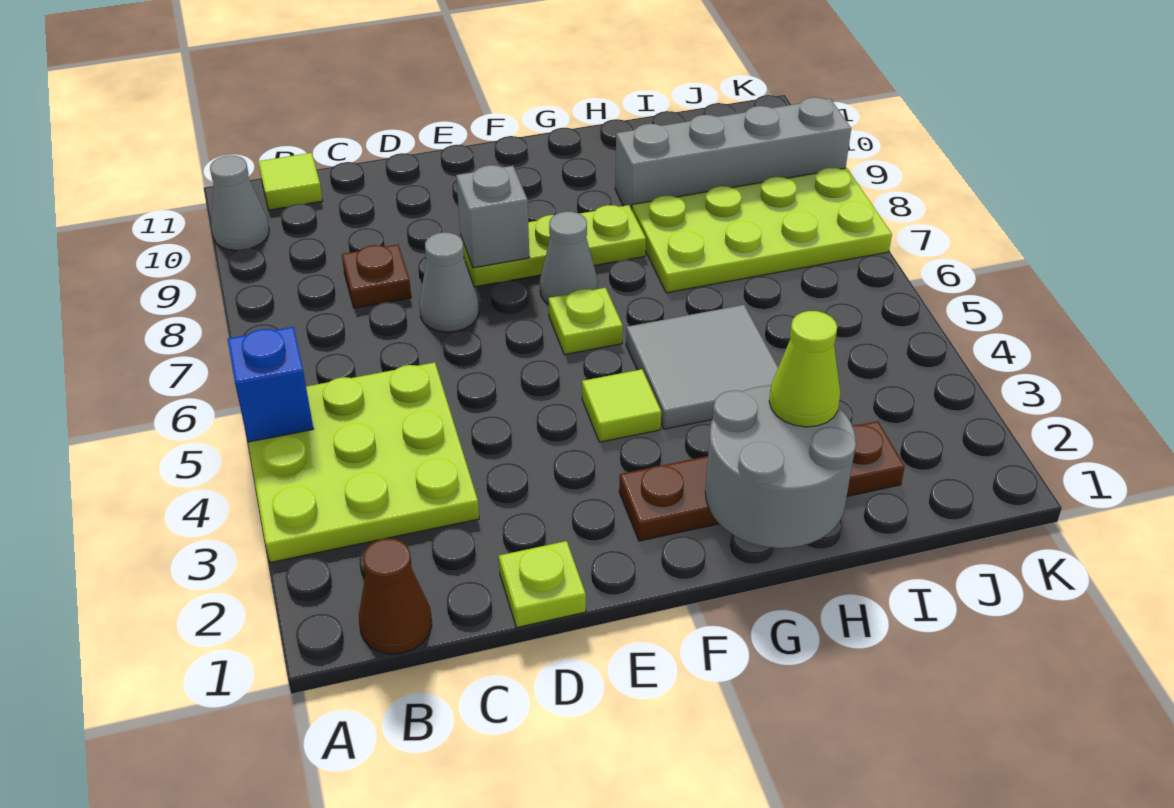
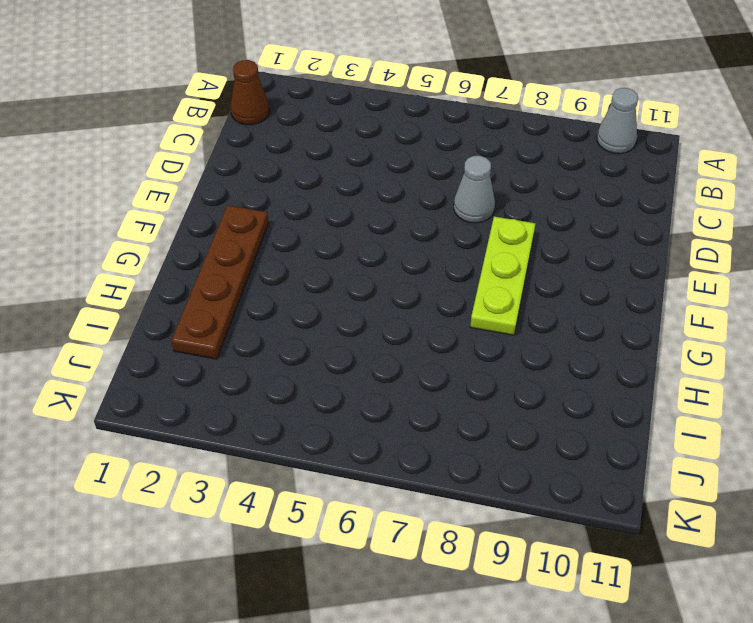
none -> lime plate A3:C5 level 1
none -> lime tile B11 level 1
none -> brown plate C8 level 1

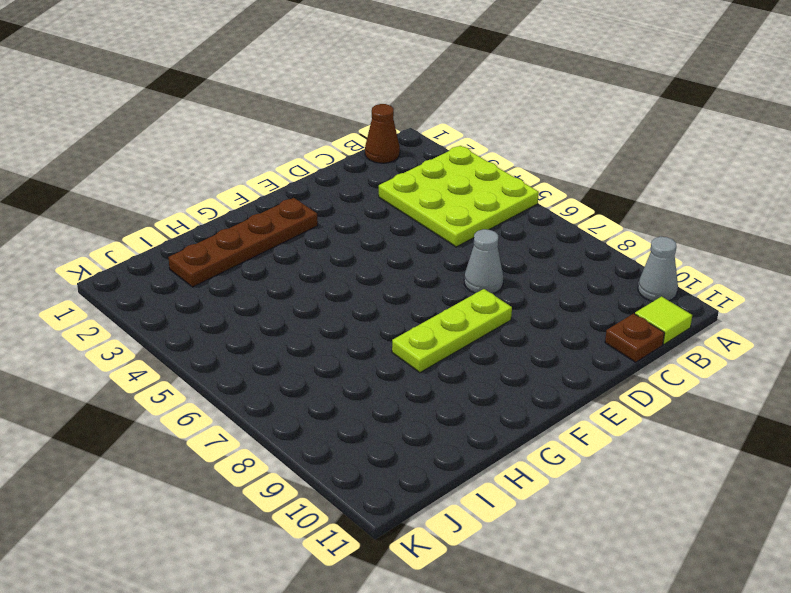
brown plate C11 level 1 -> brown plate C8 level 1
none -> lime plate D1 level 1
none -> lime tile F4 level 1
none -> lime plate F6 level 1

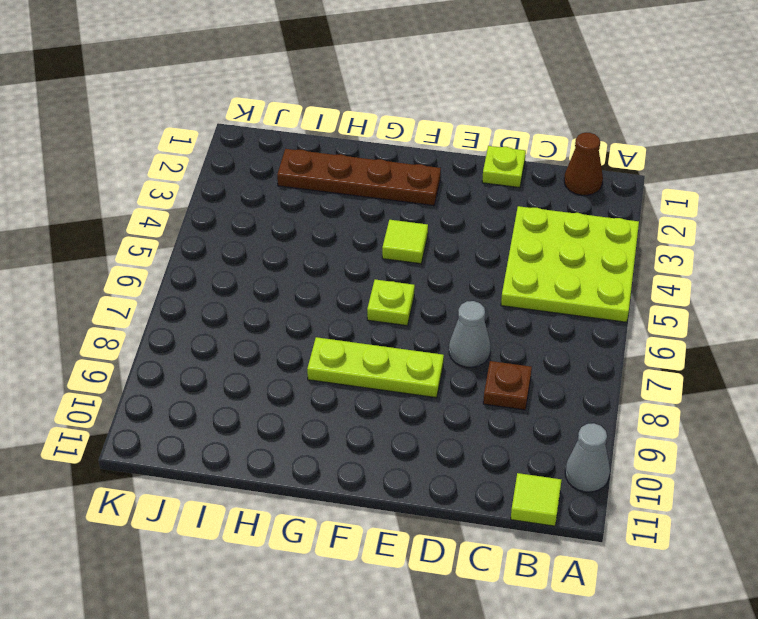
none -> grey cone F7 level 1
none -> grey tile G4:H5 level 1
none -> lime plate H7:K8 level 1

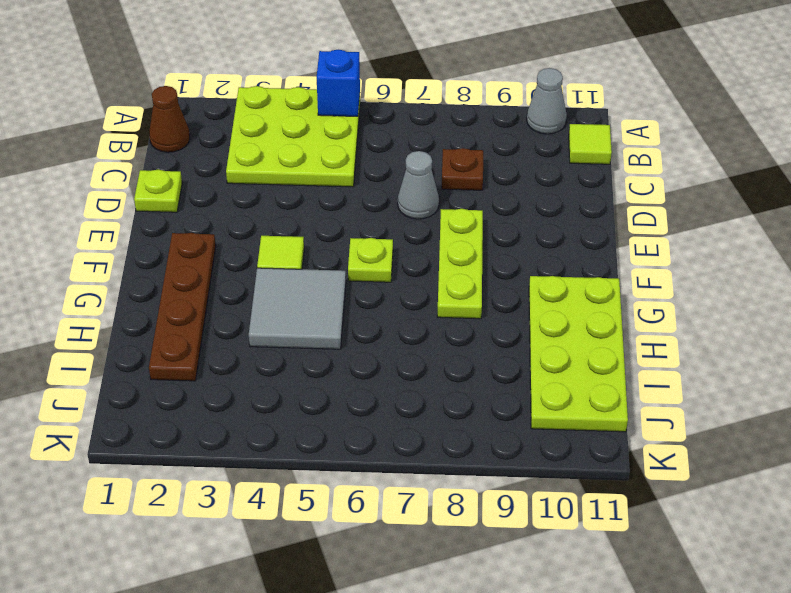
lime plate G10:J11 level 1 -> lime plate H7:K8 level 1
none -> grey cone F7 level 1
none -> grey brick H9:K9 level 1
none -> grey brick E8 level 2

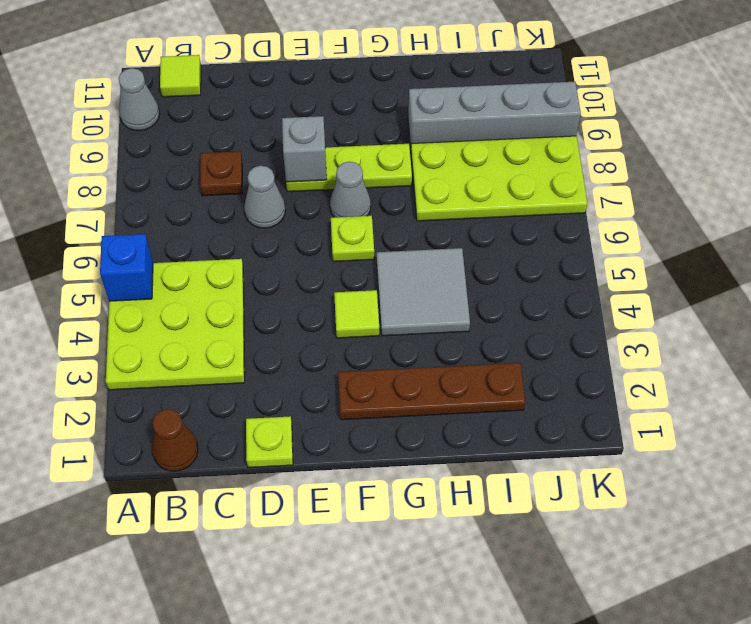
none -> grey round brick G1:H2 level 2
none -> lime cone H2 level 3

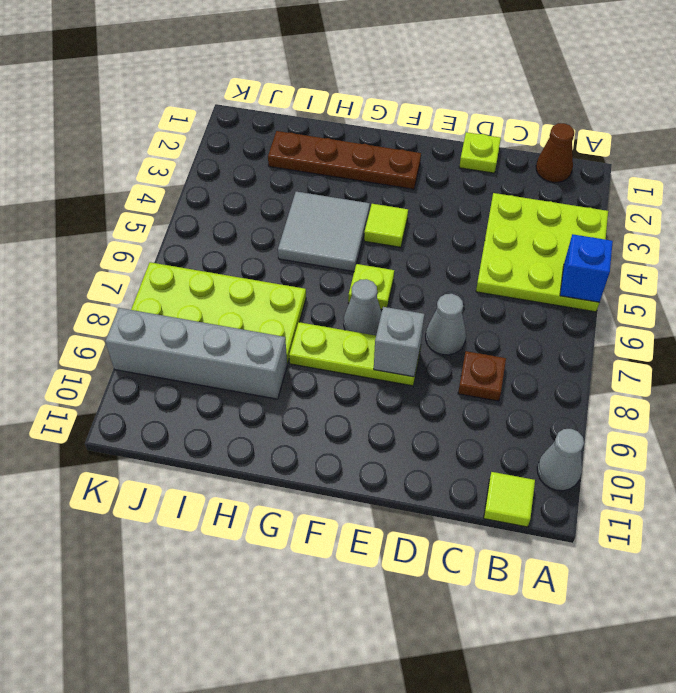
none -> grey round brick G1:H2 level 2
none -> lime cone H2 level 3

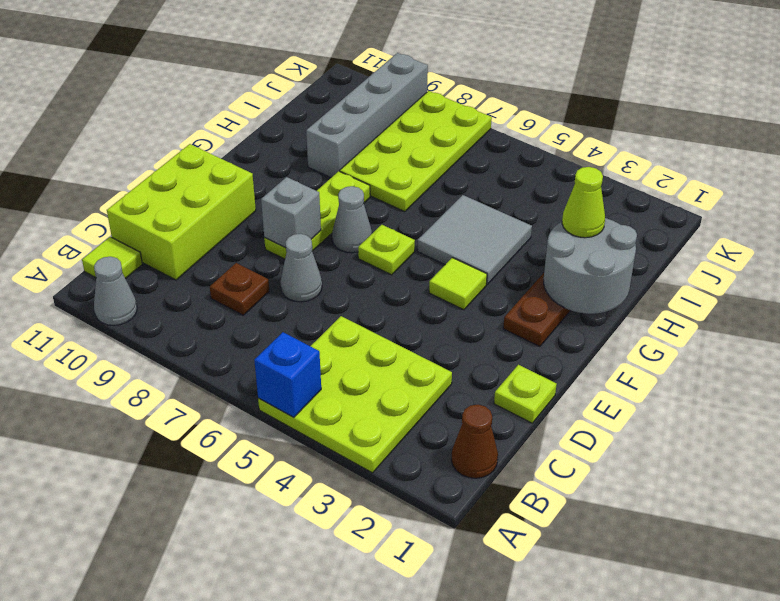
lime brick C10:E11 level 1 -> none

